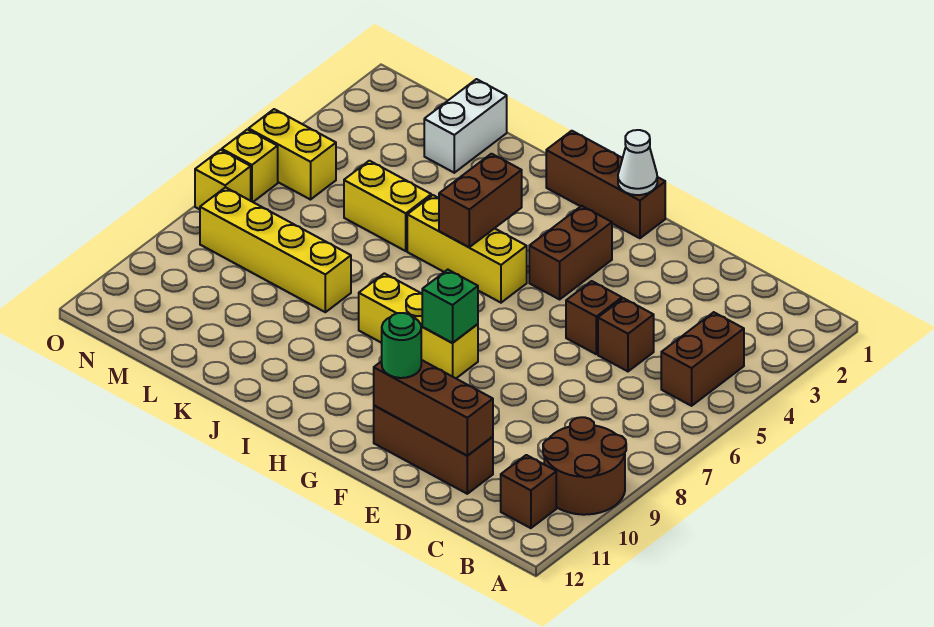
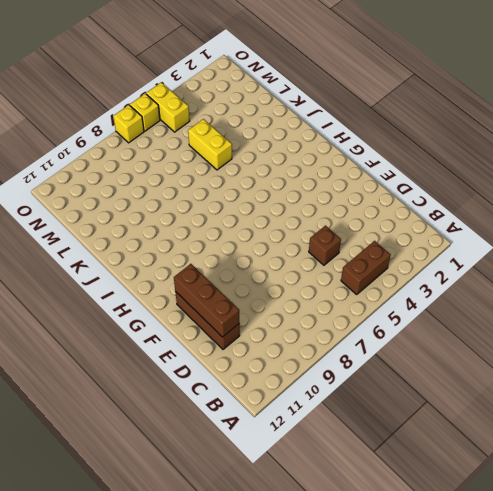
none -> brown round brick A9:B10 level 1
none -> brown brick B11 level 1
none -> brown brick E5 level 1

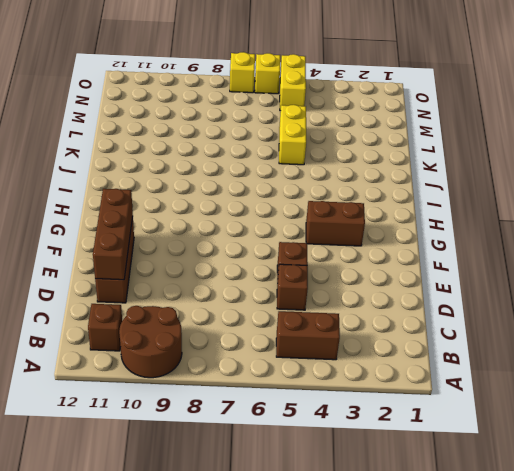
none -> brown brick G1:I1 level 1
none -> yellow brick G8:I8 level 1
none -> yellow brick H5:J5 level 1

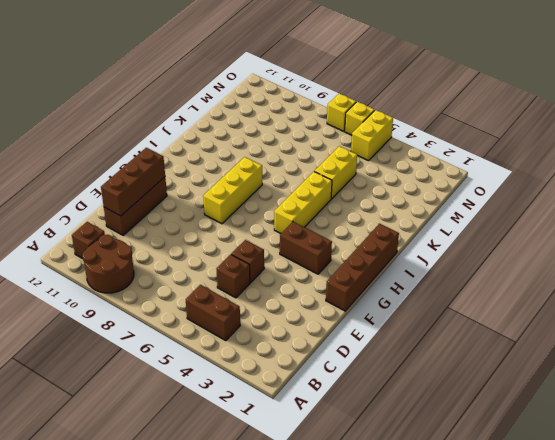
brown brick F1:I1 level 1 -> brown brick G1:I1 level 1
none -> yellow brick K8:N8 level 1
none -> white brick L1:L2 level 1
none -> white cone G1 level 2

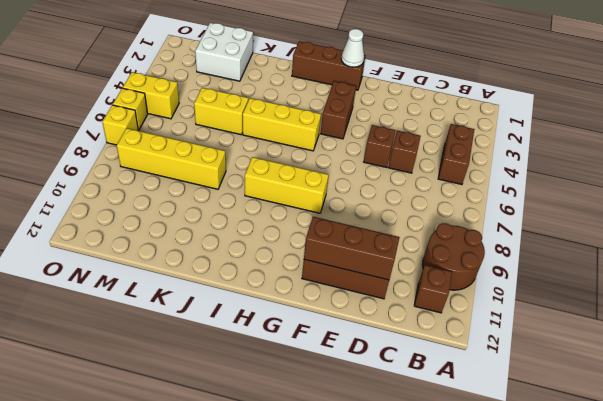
white brick L1:M2 level 1 -> white brick L1:L2 level 1
none -> green brick G8 level 2
none -> brown brick I4:I5 level 2
none -> green round brick F11 level 3

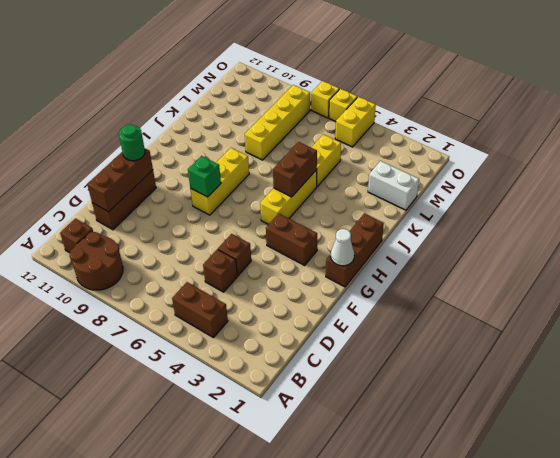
brown brick I5:J5 level 2 -> brown brick I4:I5 level 2

